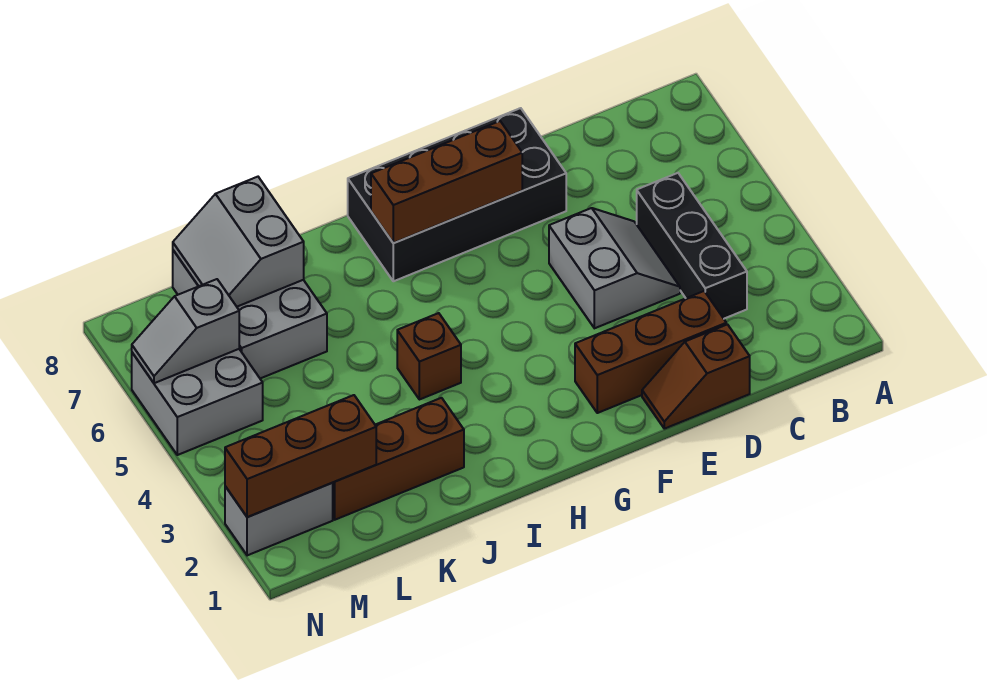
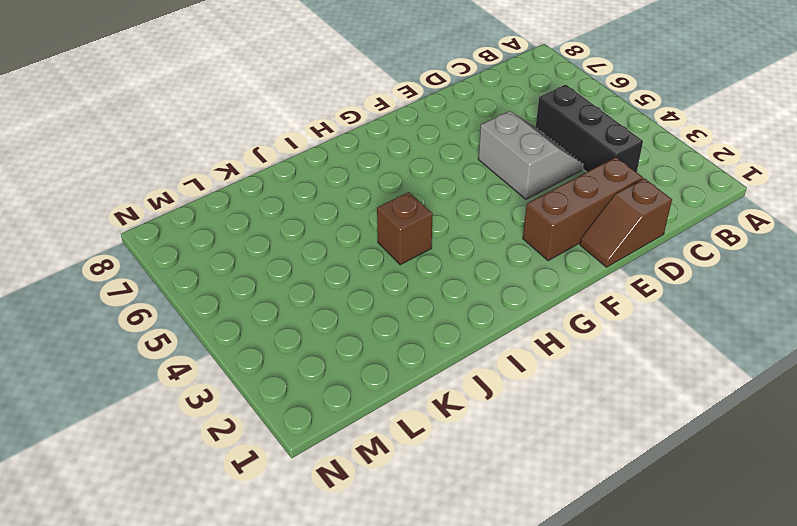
none -> black brick E7:H8 level 1
none -> brown brick J2:L2 level 1
none -> grey brick K6:L8 level 1

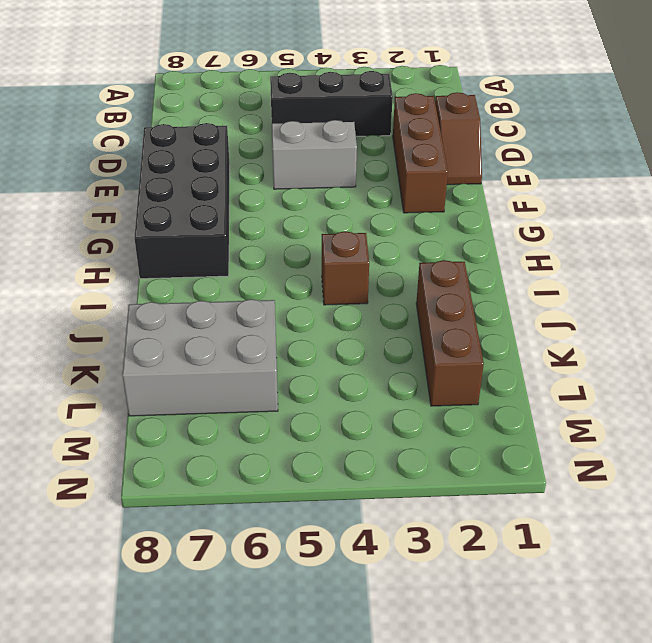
none -> grey brick M2:N2 level 1
none -> grey brick M5:N6 level 1
none -> brown brick F7:H7 level 2

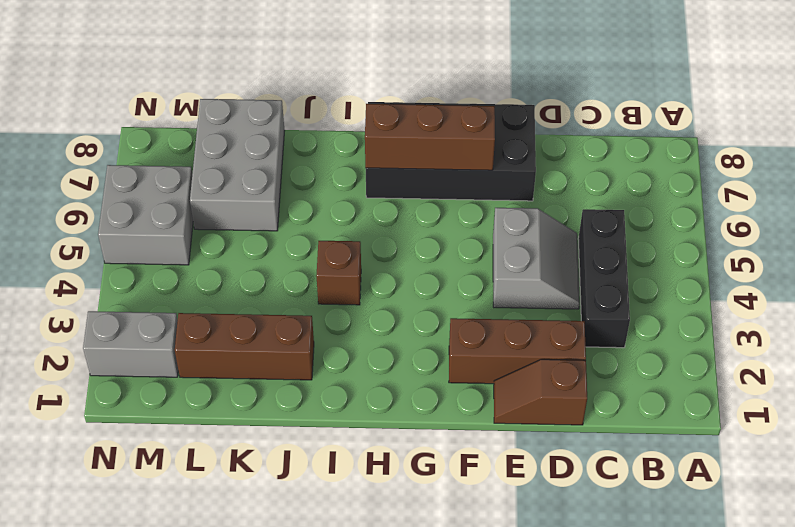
none -> grey slope K7:L8 level 2 top K
none -> brown brick L2:N2 level 2
none -> grey slope M6:N6 level 2 top M

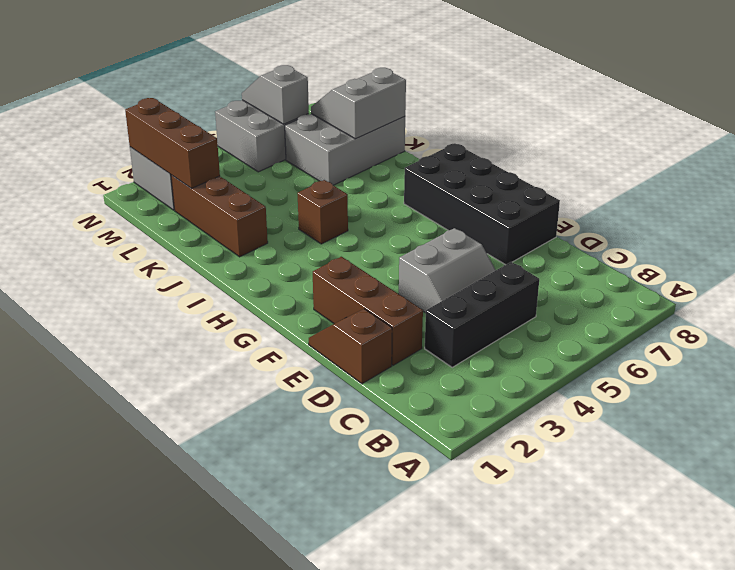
none -> brown brick F7:H7 level 2

